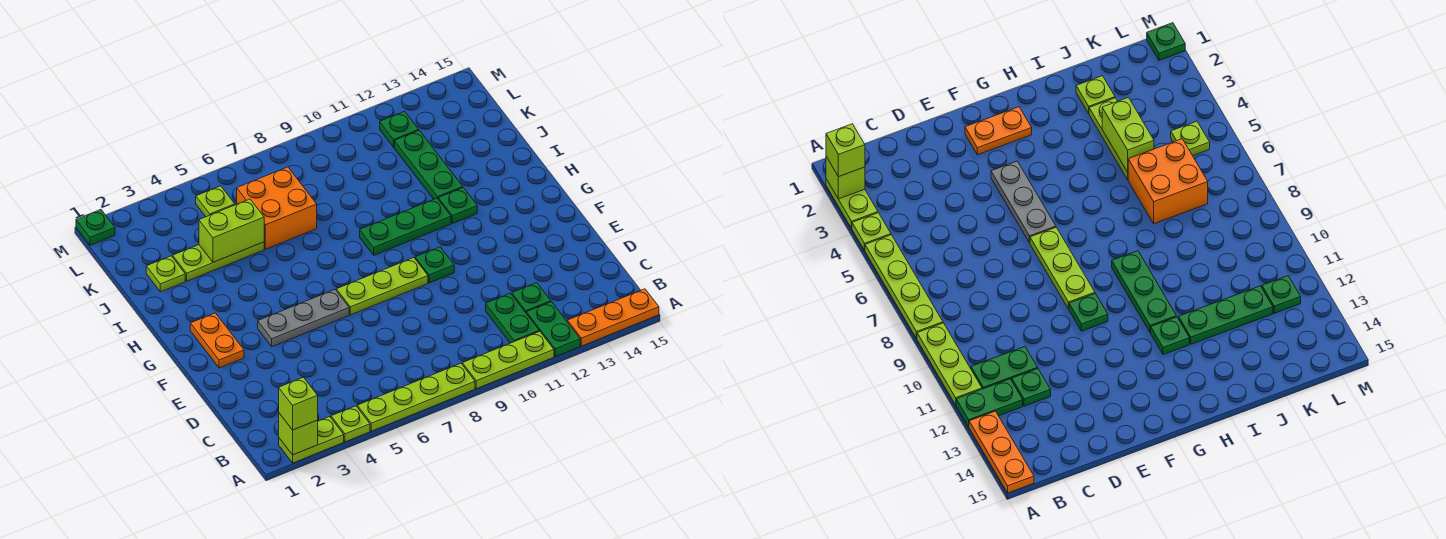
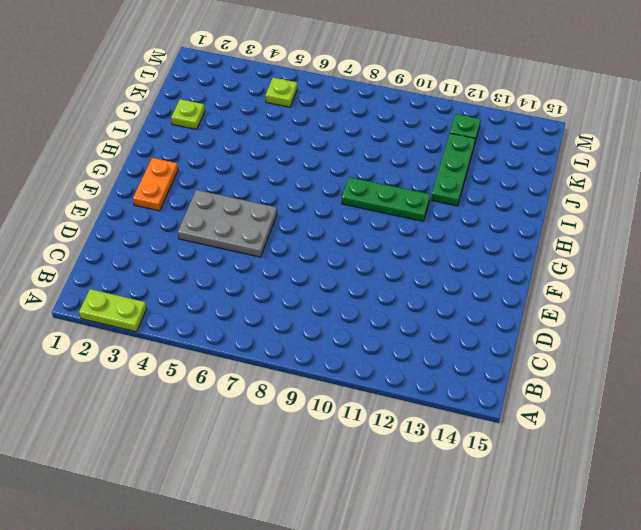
grey plate E4:F6 level 1 -> grey plate F4:F6 level 1
none -> lime plate A4 level 1
none -> lime plate A5:A8 level 1
none -> lime plate A9:A11 level 1

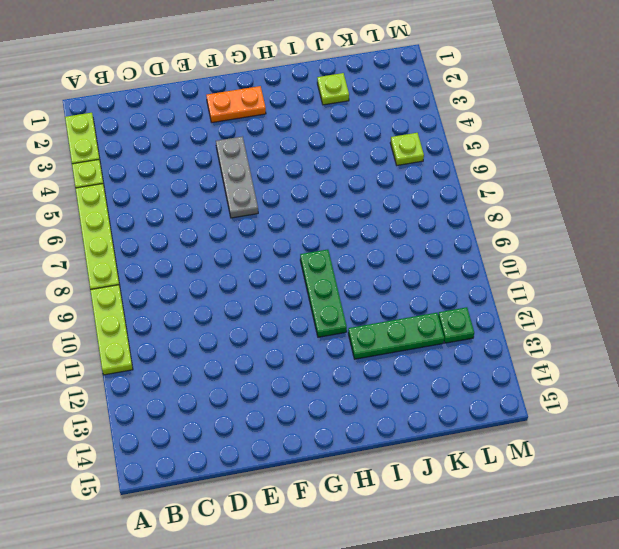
none -> green plate A12:B12 level 1
none -> orange plate A13:A15 level 1
none -> green plate B11:C11 level 1

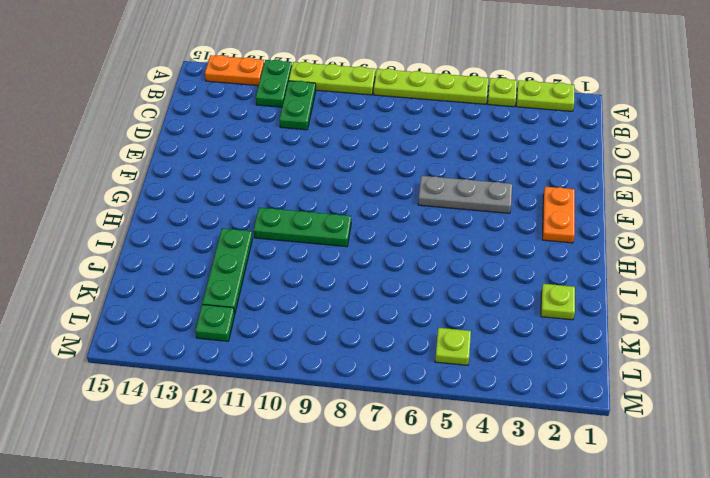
orange plate A13:A14 level 1 -> orange plate A13:A15 level 1
none -> green plate C12 level 1
none -> lime plate F7:F9 level 1
none -> green plate F10 level 1

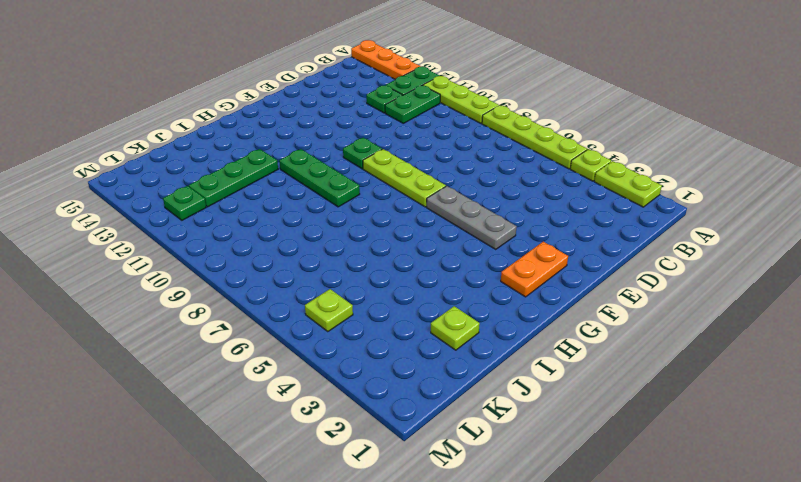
none -> green plate H12 level 1
none -> lime plate J3:J5 level 1
none -> orange brick J6:K7 level 1

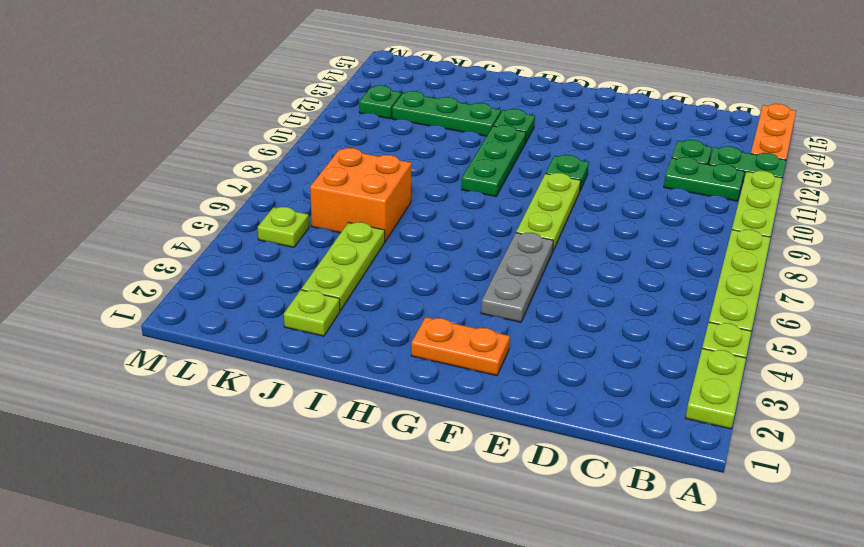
none -> green plate M1 level 1
none -> lime brick A2 level 2
none -> lime brick J4:J5 level 2

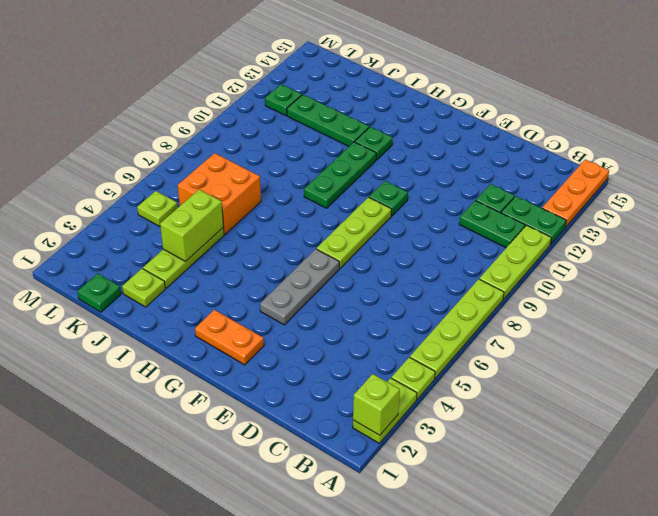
green plate K1 level 1 -> green plate M1 level 1
none -> lime brick A2 level 3

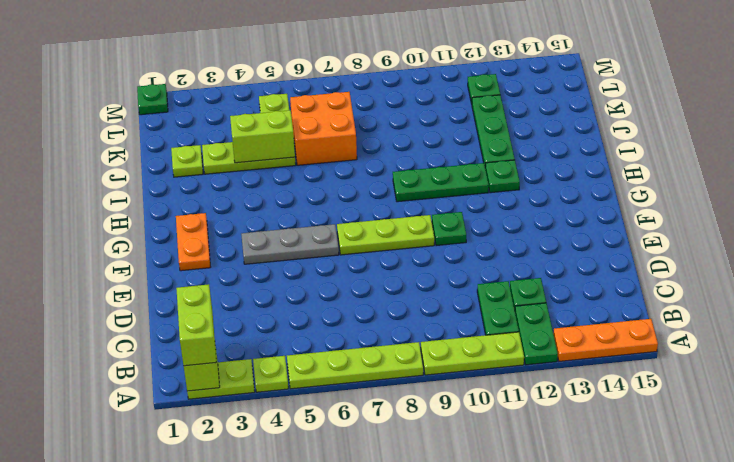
lime brick A2:B2 level 3 -> lime brick A2 level 3

